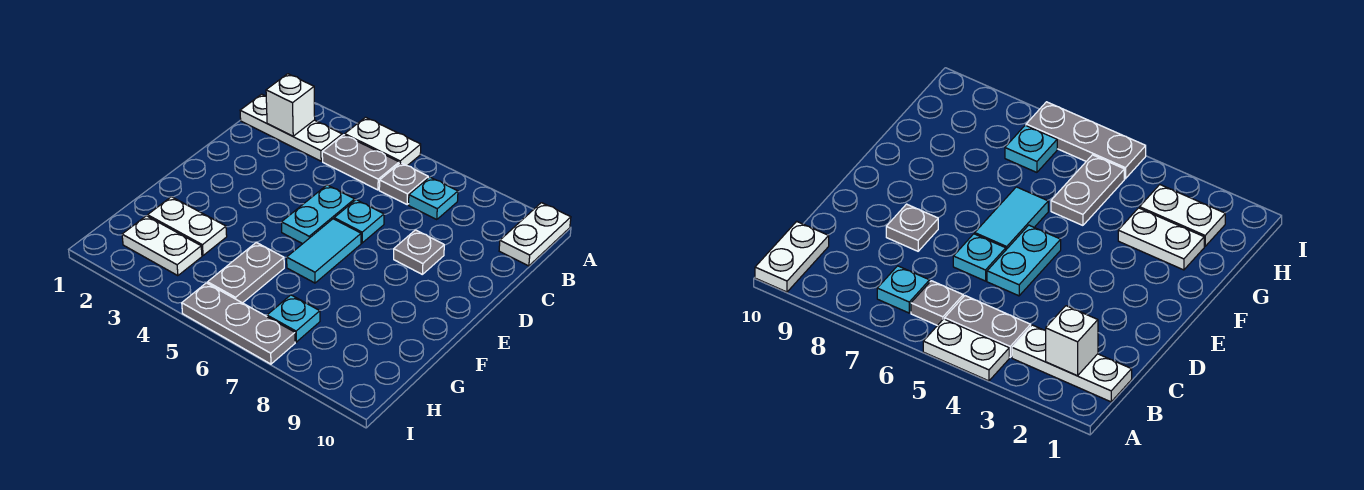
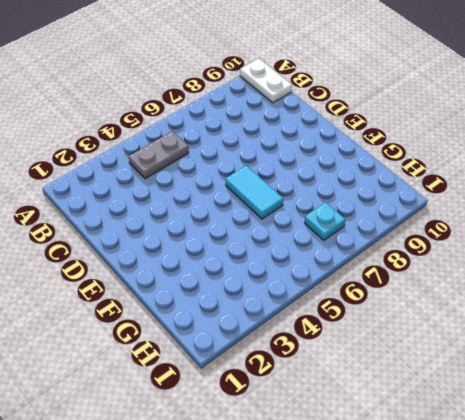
none -> white plate A4:A5 level 1
none -> white plate B1:B3 level 1
none -> grey plate B6 level 1

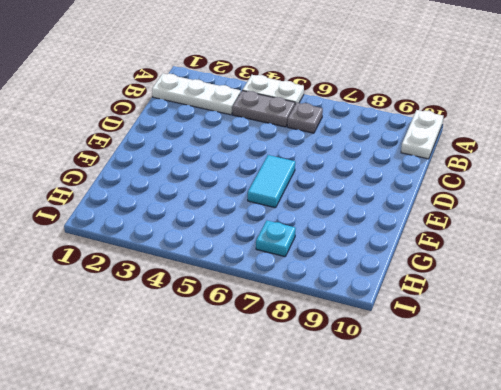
none -> cyan plate B7 level 1
none -> cyan plate D5:E5 level 1
none -> cyan plate D6 level 1

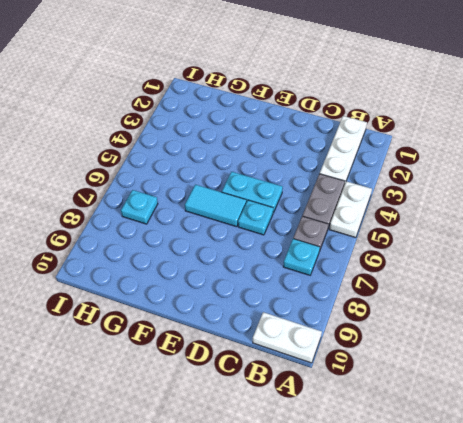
none -> grey plate D8 level 1
none -> white plate G2:G3 level 1
none -> grey plate G5:H5 level 1

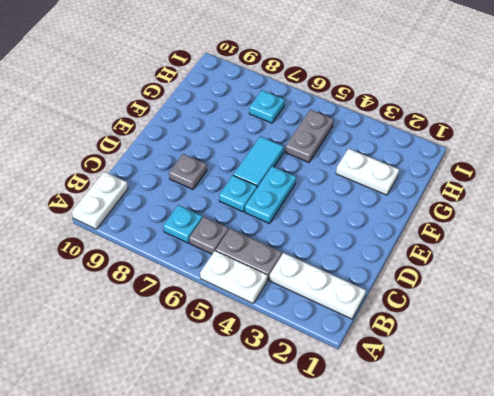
none -> white plate H2:H3 level 1
none -> grey plate I5:I7 level 1
none -> white brick B2 level 2

